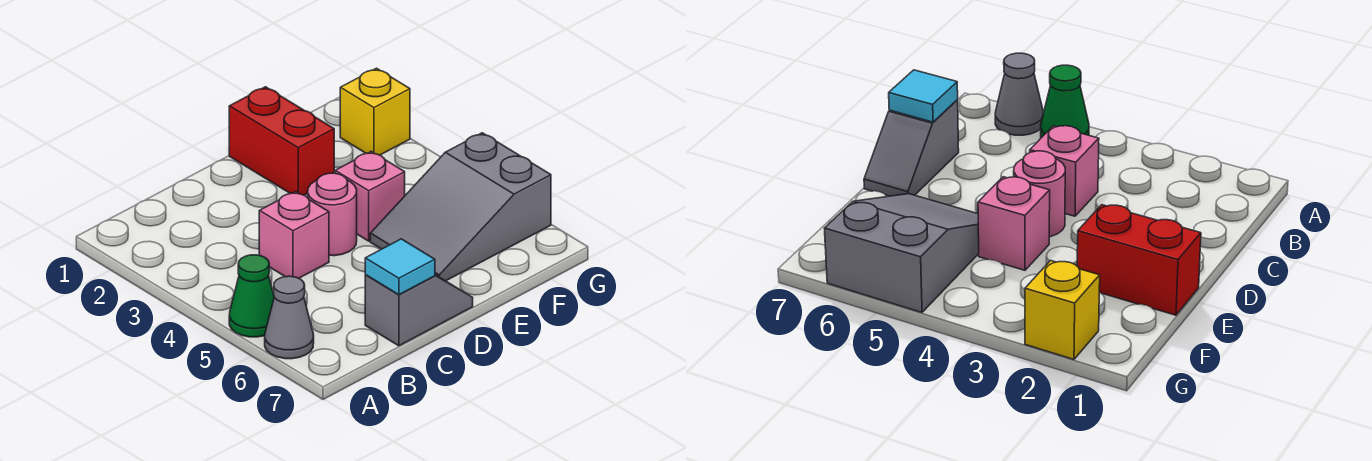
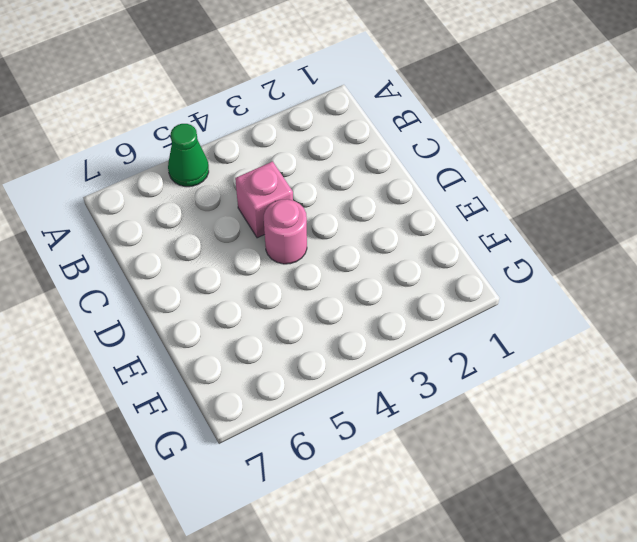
none -> grey cone A6 level 1
none -> grey slope C7:D7 level 1 top C

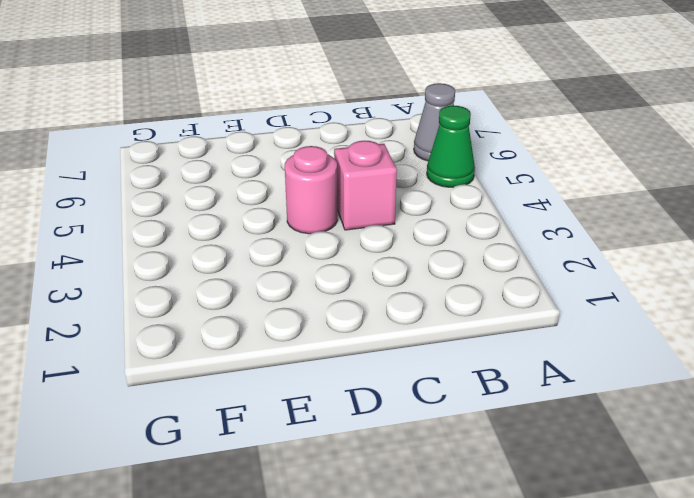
none -> grey slope C7:D7 level 1 top C
none -> red brick E1:E2 level 1

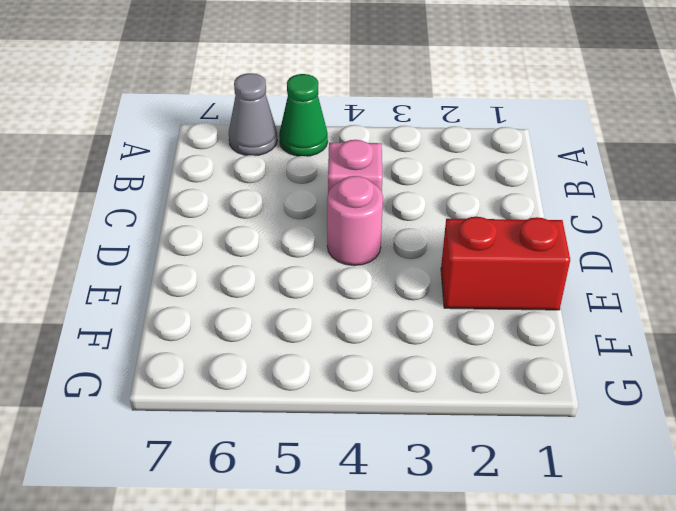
none -> grey slope C7:D7 level 1 top C
none -> pink brick E4 level 1

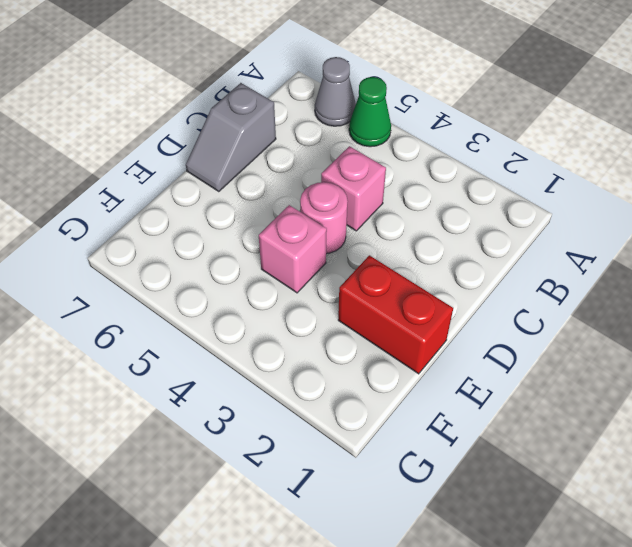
none -> grey slope E5:G6 level 1 top G
none -> yellow brick G2 level 1

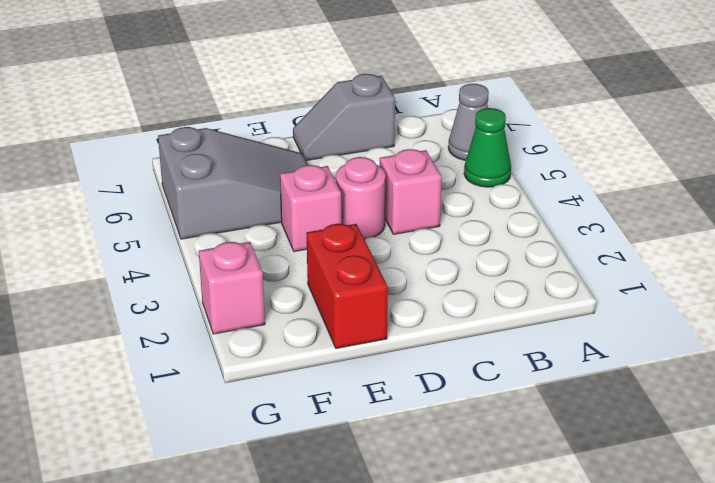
pink brick G2 level 1 -> yellow brick G2 level 1
none -> cyan tile C7 level 2

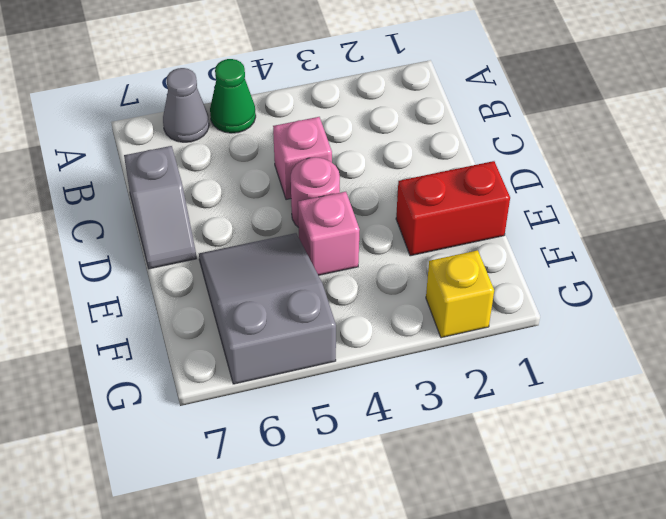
none -> cyan tile C7 level 2

